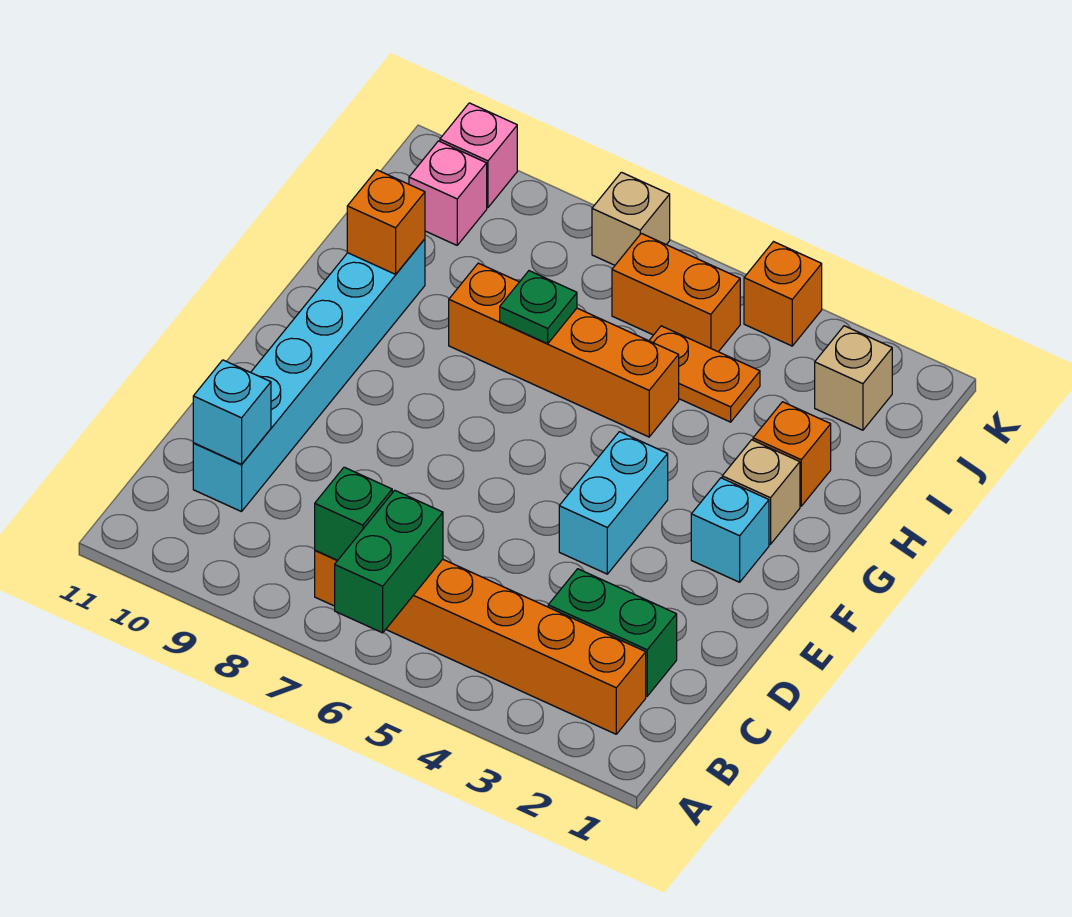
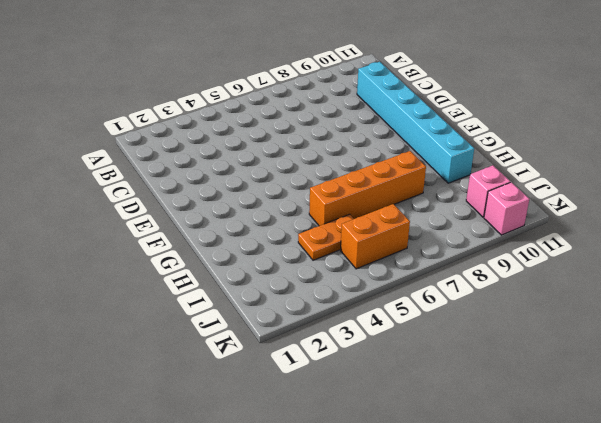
none -> orange brick B2:B7 level 1
none -> green brick C2:C3 level 1
none -> cyan brick E4:F4 level 1

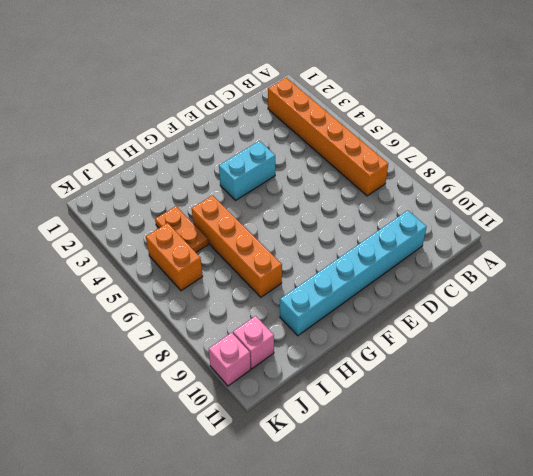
none -> green brick C2:C3 level 1
none -> cyan brick F2 level 1
none -> tan brick G2 level 1

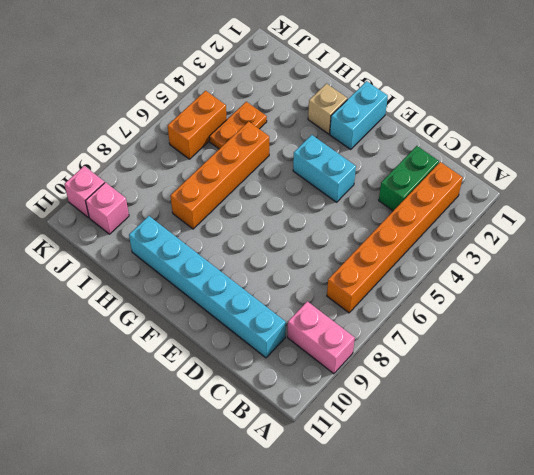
pink brick A9:B9 level 1 -> none
cyan brick F1:F2 level 1 -> cyan brick F2 level 1
none -> orange brick H2 level 1
none -> tan brick J2 level 1
none -> orange brick K4 level 1

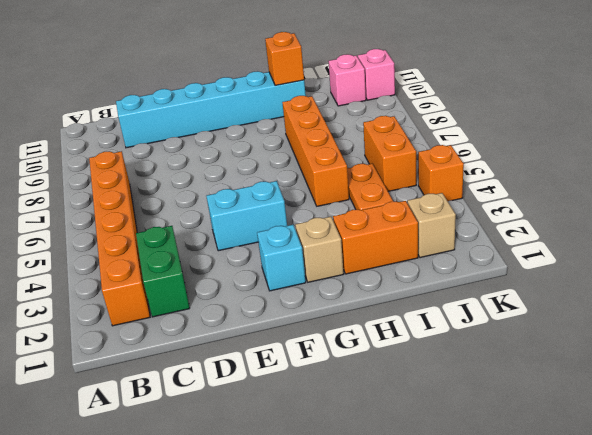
orange brick H2:I2 level 1 -> orange brick H2 level 1
none -> tan brick K7 level 1
none -> green brick A6:B6 level 2
none -> green brick B7 level 2

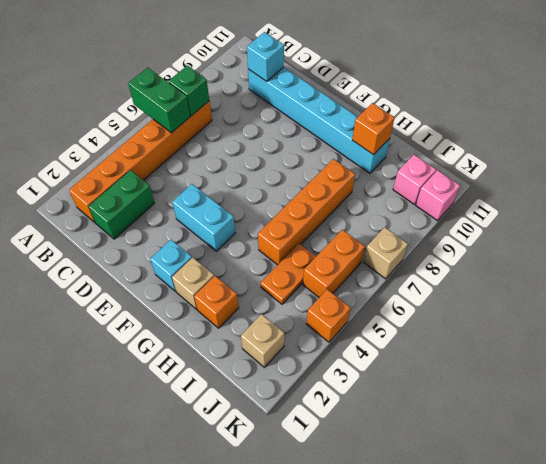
none -> green plate H7 level 2

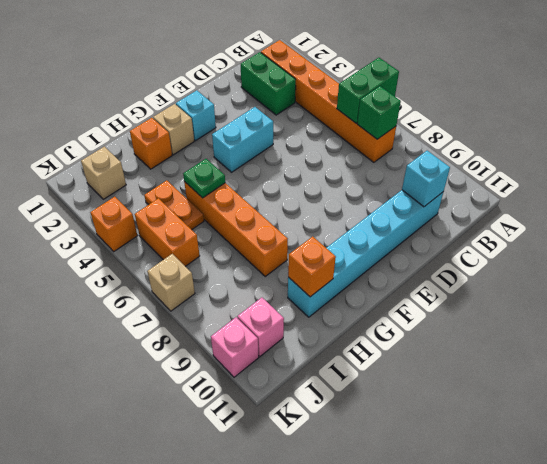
green plate H5 level 2 -> green plate H7 level 2

